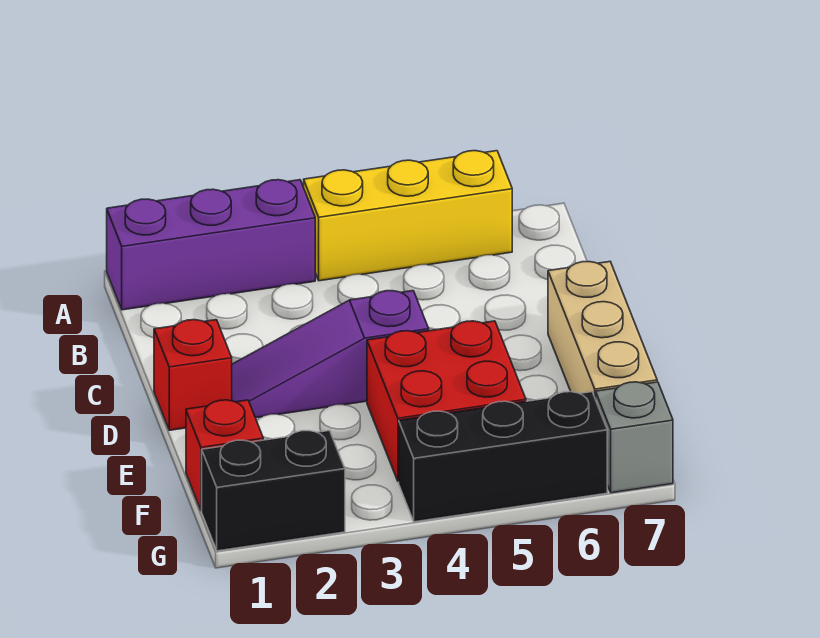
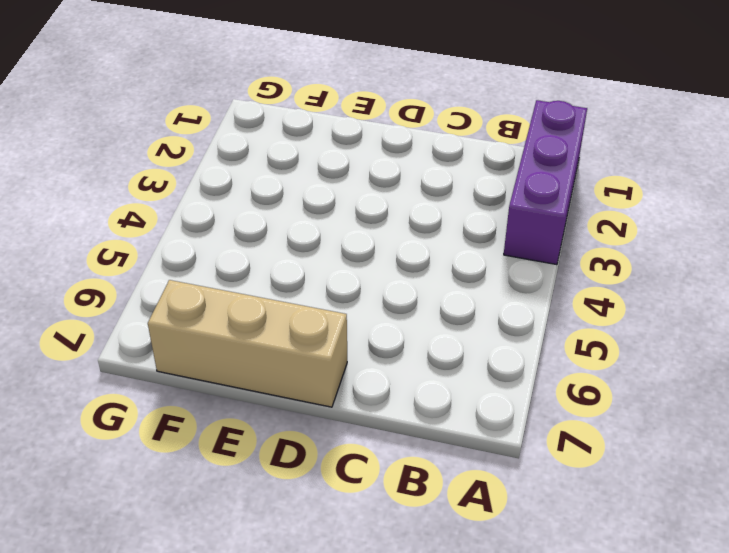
none -> yellow brick A4:A6 level 1
none -> red brick D1 level 1

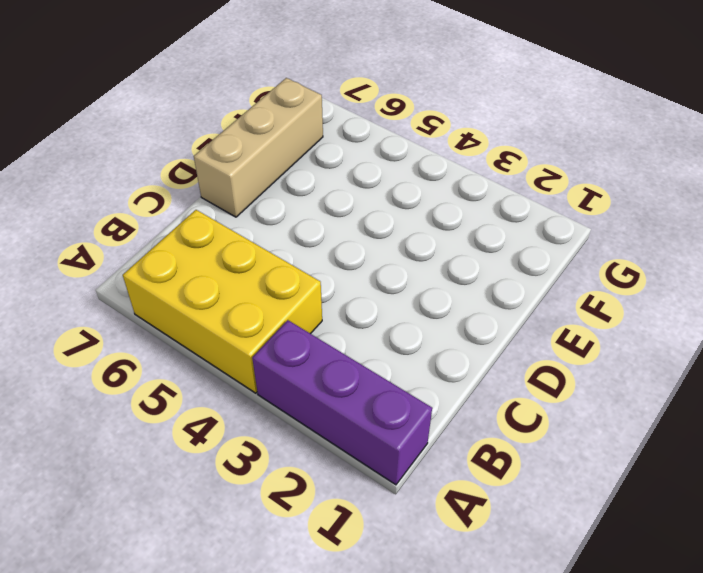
yellow brick A4:B6 level 1 -> yellow brick A4:A6 level 1
none -> red brick D1 level 1
none -> purple slope D2:D4 level 1 top 4

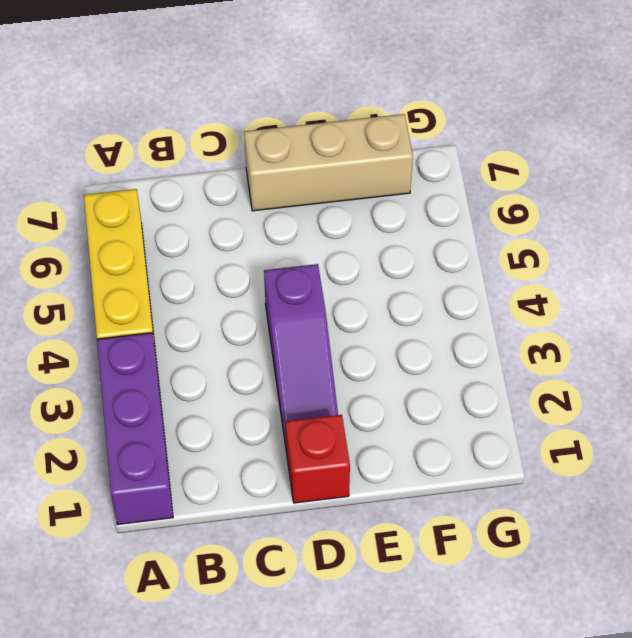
none -> red brick E4:F5 level 1
none -> red brick F1 level 1

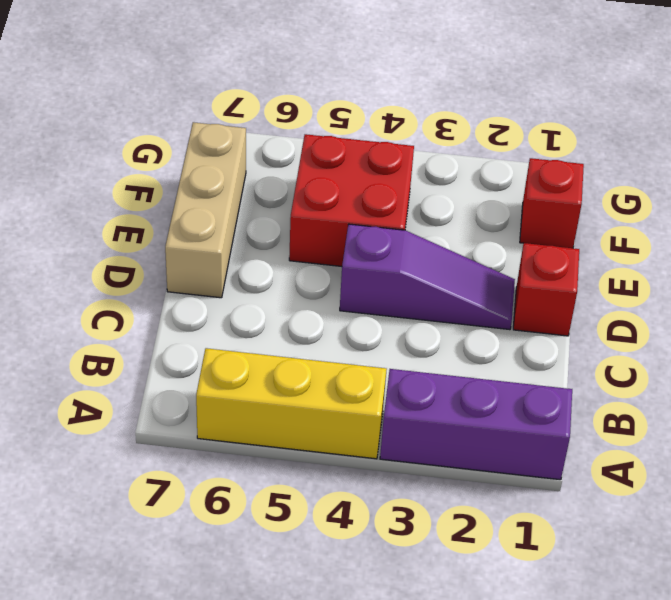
none -> black brick G1:G2 level 1
none -> black brick G4:G6 level 1

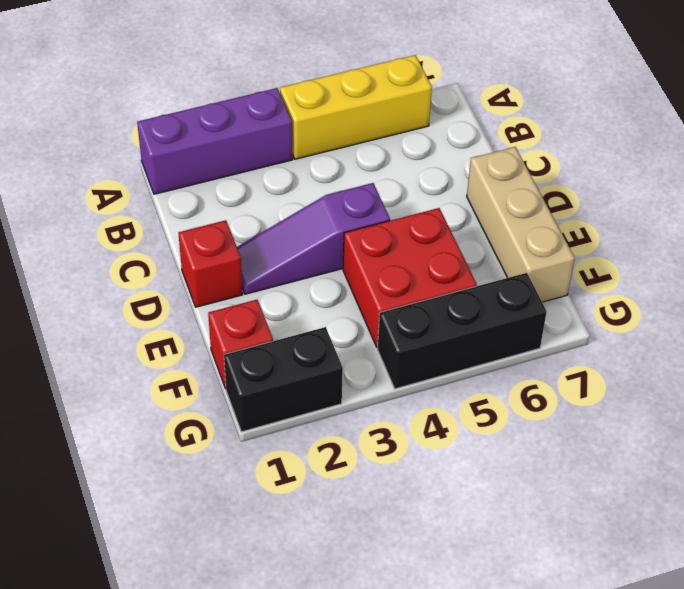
none -> grey brick G7 level 1

